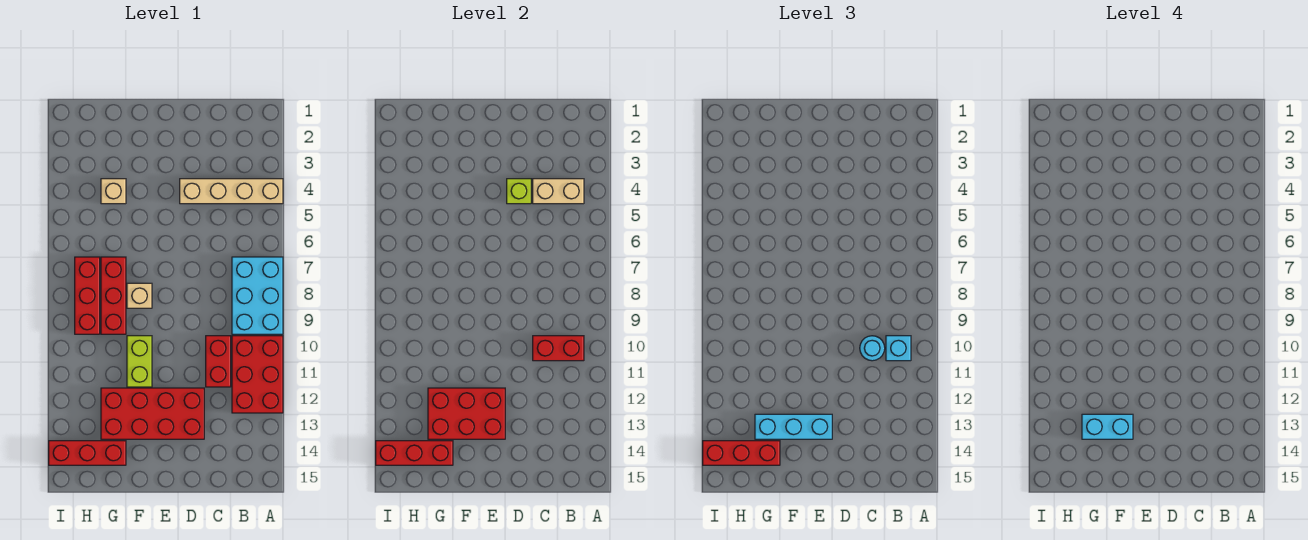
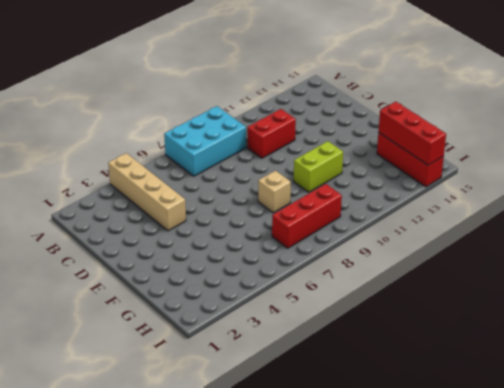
none -> red brick A10:B12 level 1
none -> red brick D12:G13 level 1
none -> tan brick G4 level 1

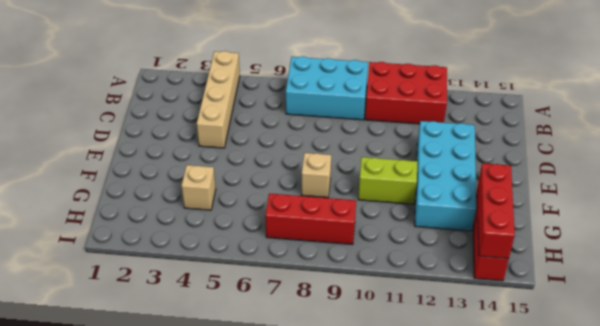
cyan brick D12:G13 level 1 -> red brick D12:G13 level 1
none -> red brick C10:C11 level 1
none -> red brick G7:G9 level 1
none -> tan brick B4:C4 level 2

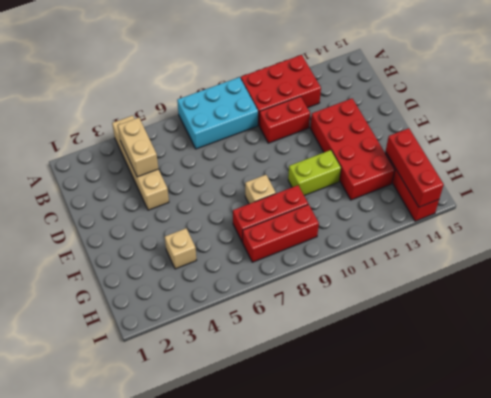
none -> red brick B10:C10 level 2
none -> lime brick D4 level 2
none -> red brick E12:G13 level 2

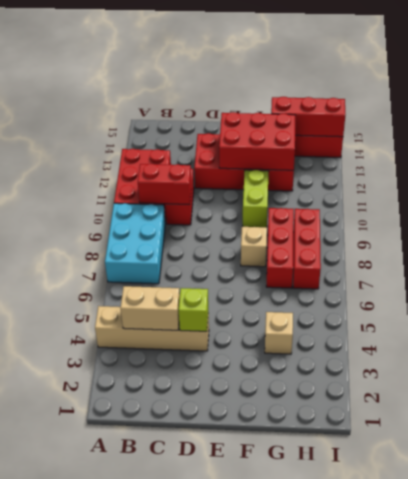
none -> cyan brick B10 level 3
none -> cyan round brick C10 level 3
none -> cyan brick E13:G13 level 3

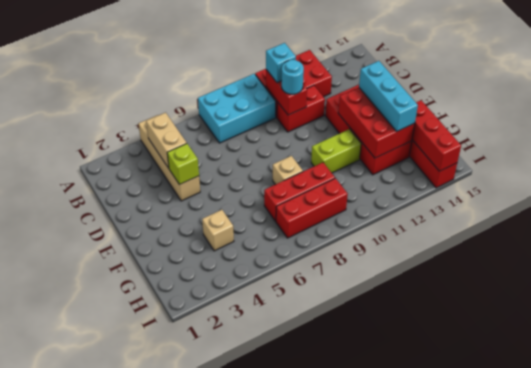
none -> red brick G14:I14 level 3
none -> cyan brick F13:G13 level 4

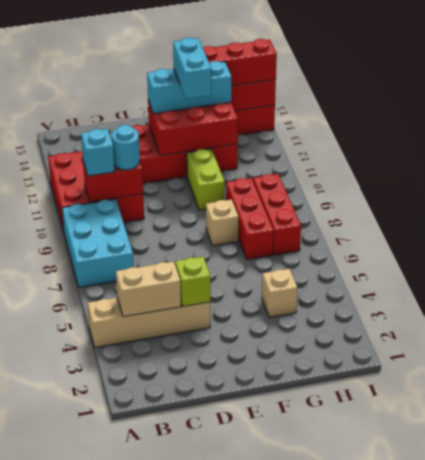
cyan brick F12:F13 level 4 -> cyan brick F13:G13 level 4

